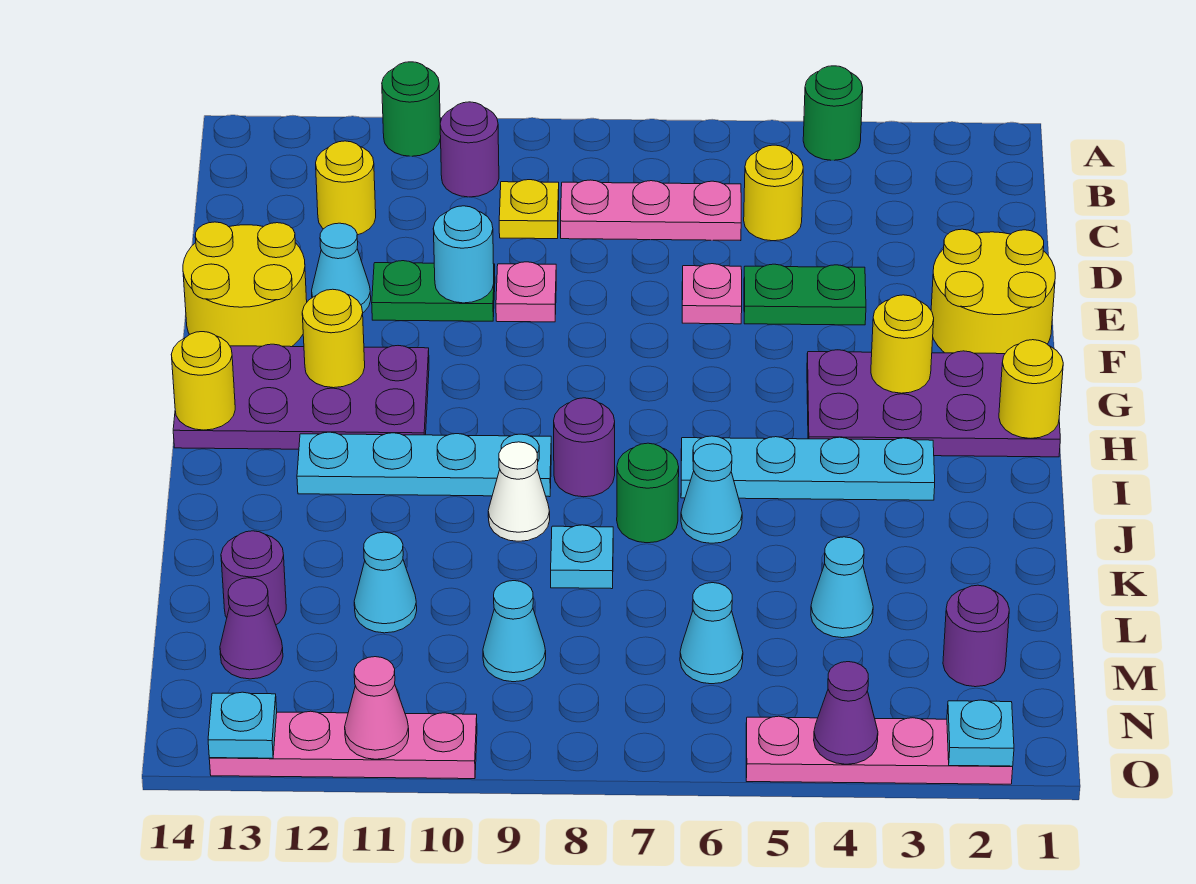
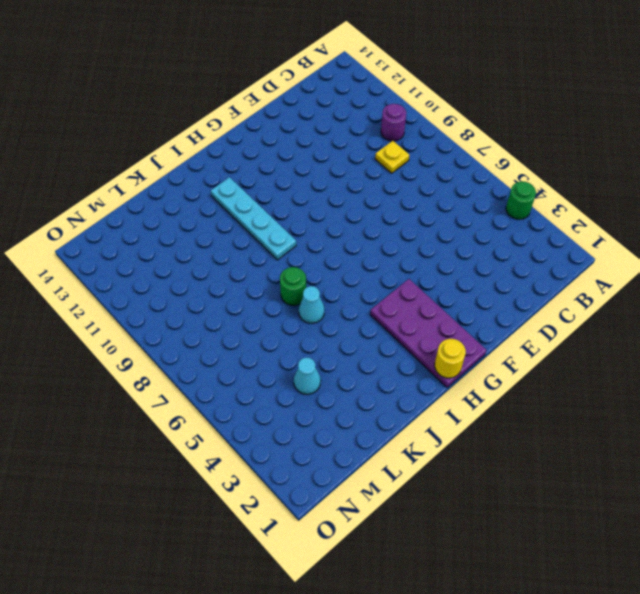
none -> green round brick A11 level 1
none -> yellow round brick C5 level 1
none -> pink plate C6:C8 level 1
none -> yellow round brick C12 level 1

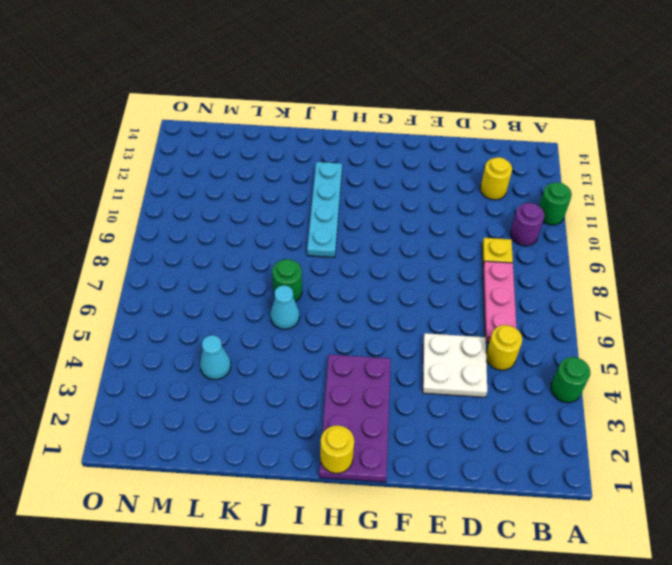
white plate D4:E5 level 1 -> green plate E4:E5 level 1
none -> yellow round brick E1:F2 level 1
none -> pink plate E6 level 1
none -> pink plate E9 level 1
none -> green plate E10:E11 level 1

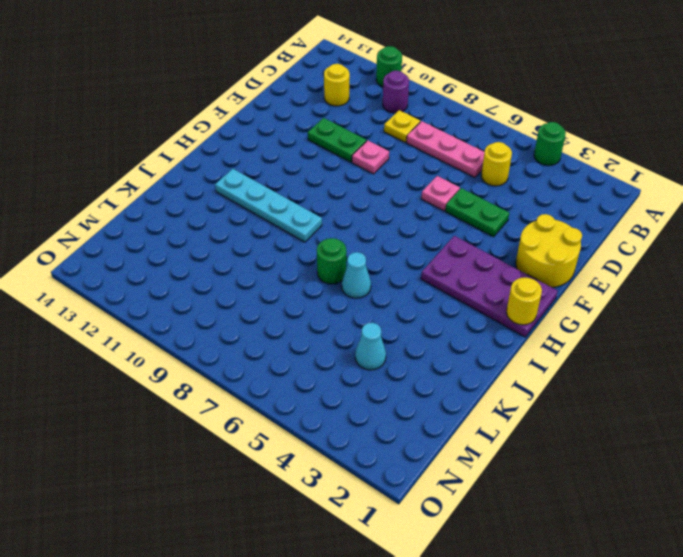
none -> cyan cone E12 level 1
none -> yellow round brick E13:F14 level 1
none -> purple plate G11:H14 level 1
none -> cyan plate I3:I6 level 1

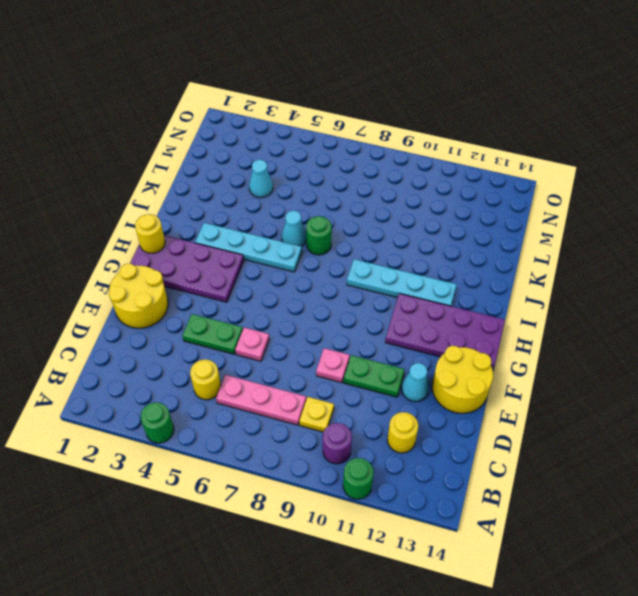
none -> purple round brick I8 level 1
none -> white cone J9 level 1
none -> cyan plate K8 level 1
none -> cyan cone L11 level 1

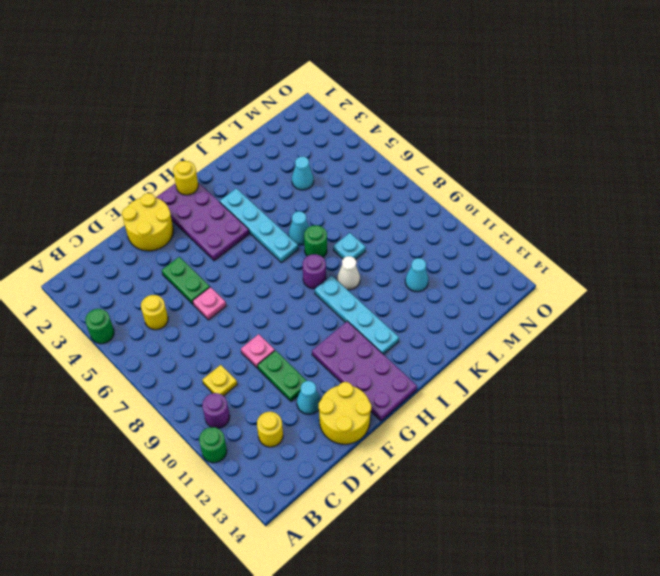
none -> pink plate C6:C8 level 1
none -> purple round brick L13 level 1
none -> purple round brick M2 level 1
none -> cyan cone M6 level 1

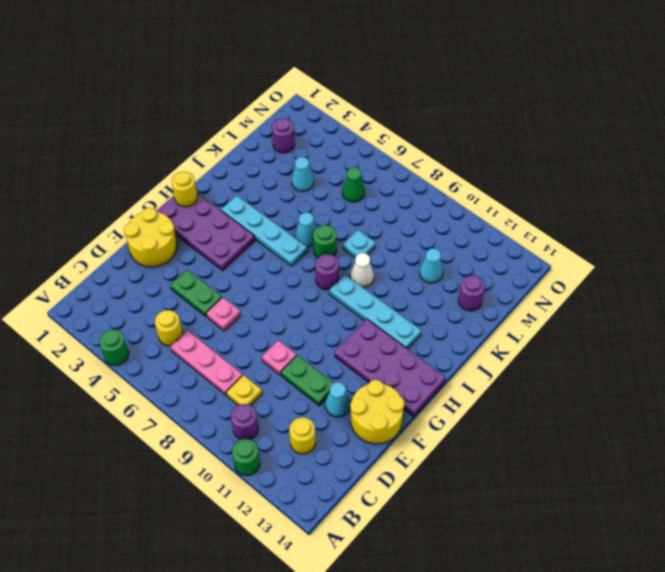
green cone M6 level 1 -> cyan cone M6 level 1
none -> cyan cone M9 level 1
none -> purple cone M13 level 1
none -> pink plate O2:O5 level 1
none -> pink plate O10:O13 level 1

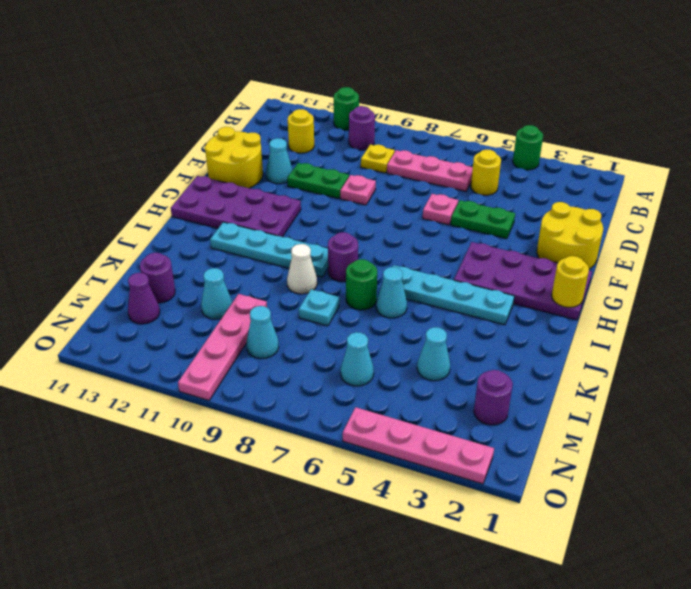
pink plate L10:O10 level 1 -> pink plate O10:O13 level 1
none -> cyan round brick E10 level 2
none -> yellow round brick G3 level 2
none -> yellow round brick G12 level 2
none -> yellow round brick H14 level 2

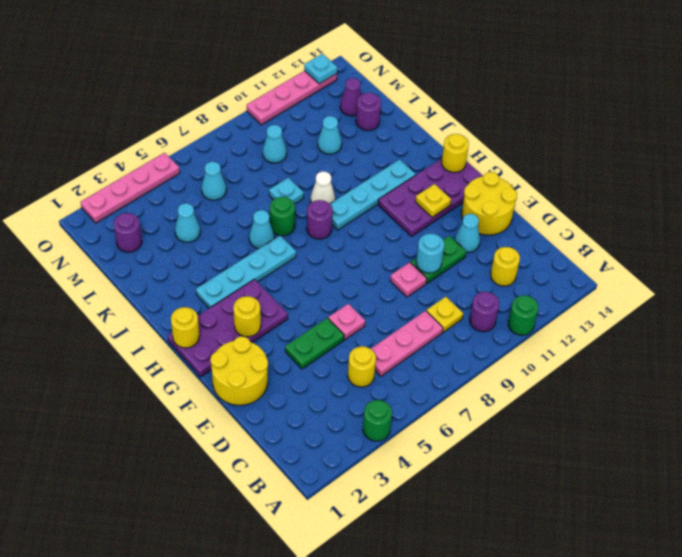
yellow plate G12 level 2 -> yellow round brick G12 level 2
none -> cyan plate O2 level 2
none -> purple cone O4 level 2
none -> pink cone O11 level 2

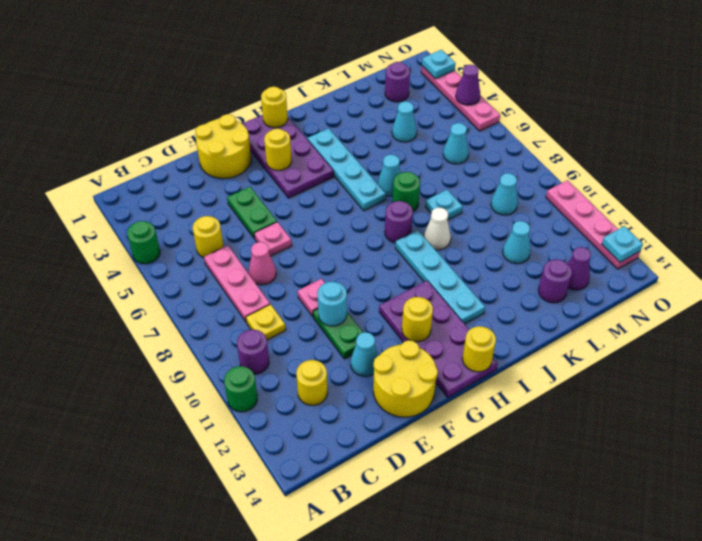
pink cone D7 level 1 -> pink cone O11 level 2

